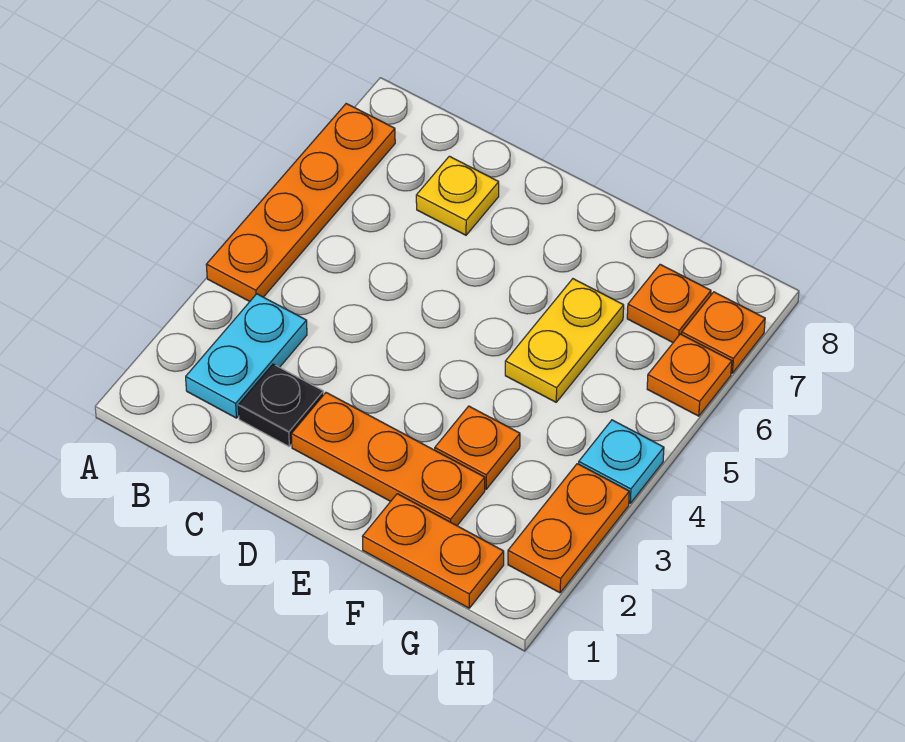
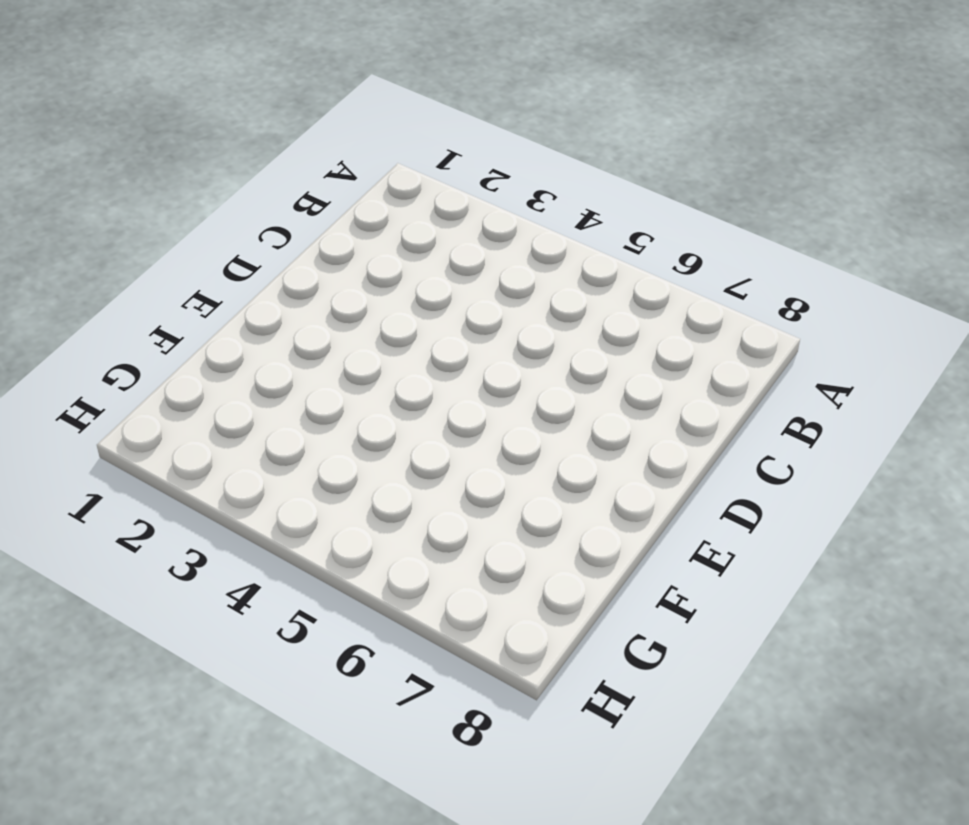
none -> orange plate A4:A7 level 1
none -> cyan plate B2:B3 level 1
none -> black plate C2 level 1

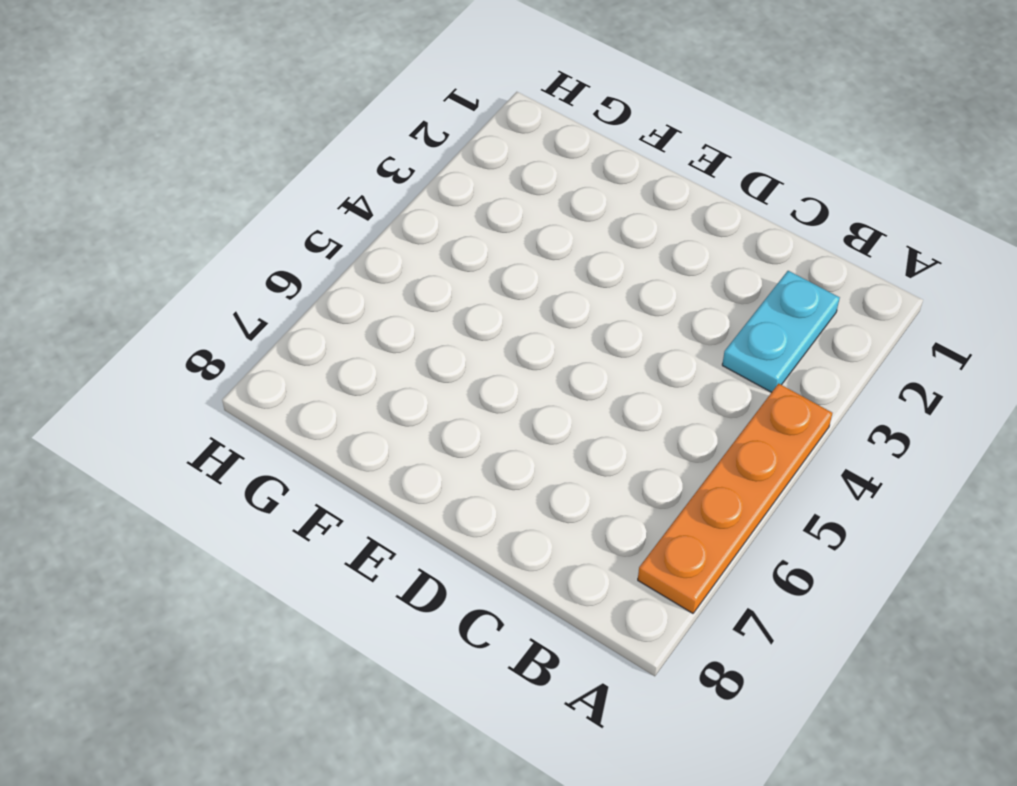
none -> black plate C2 level 1
none -> yellow plate C7 level 1
none -> orange plate D2:F2 level 1

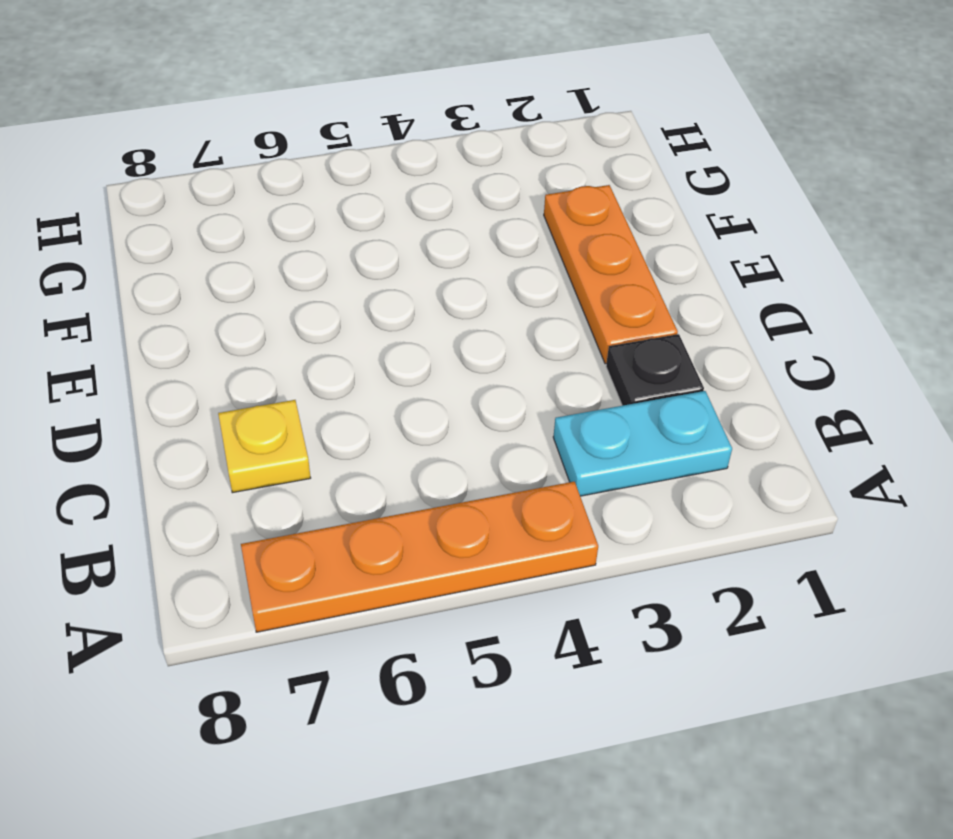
none -> orange plate F1:G1 level 1
none -> orange plate F3 level 1
none -> yellow plate F5:F6 level 1

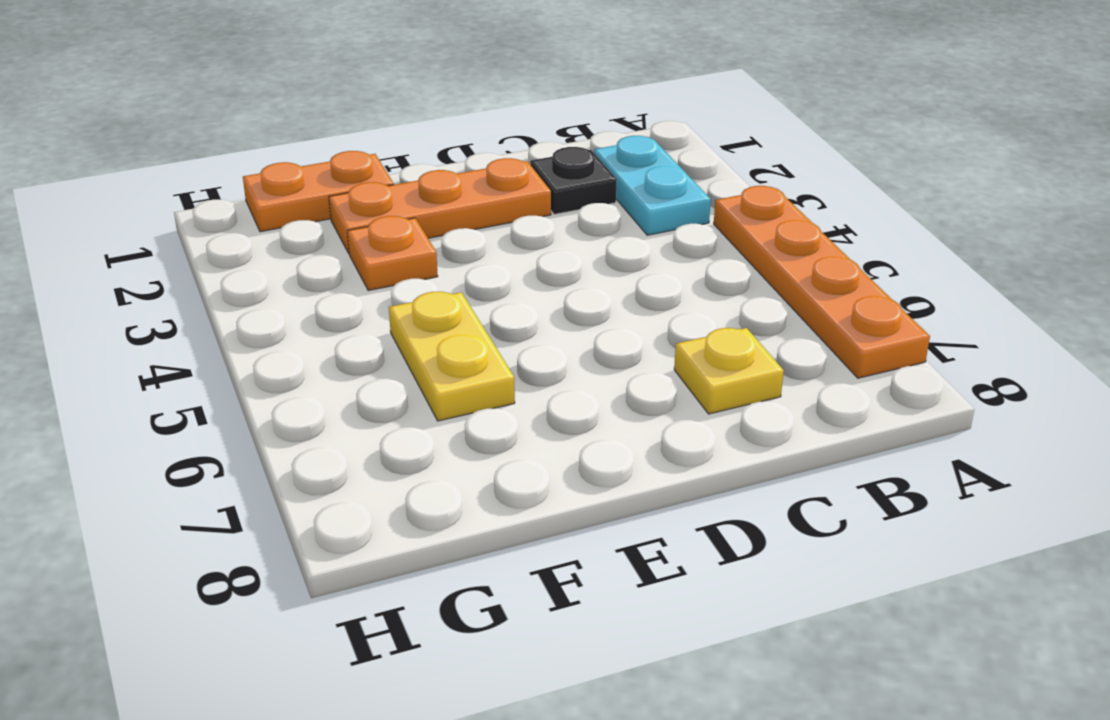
none -> orange plate G7 level 1
none -> orange plate H2:H3 level 1
none -> cyan plate H4 level 1

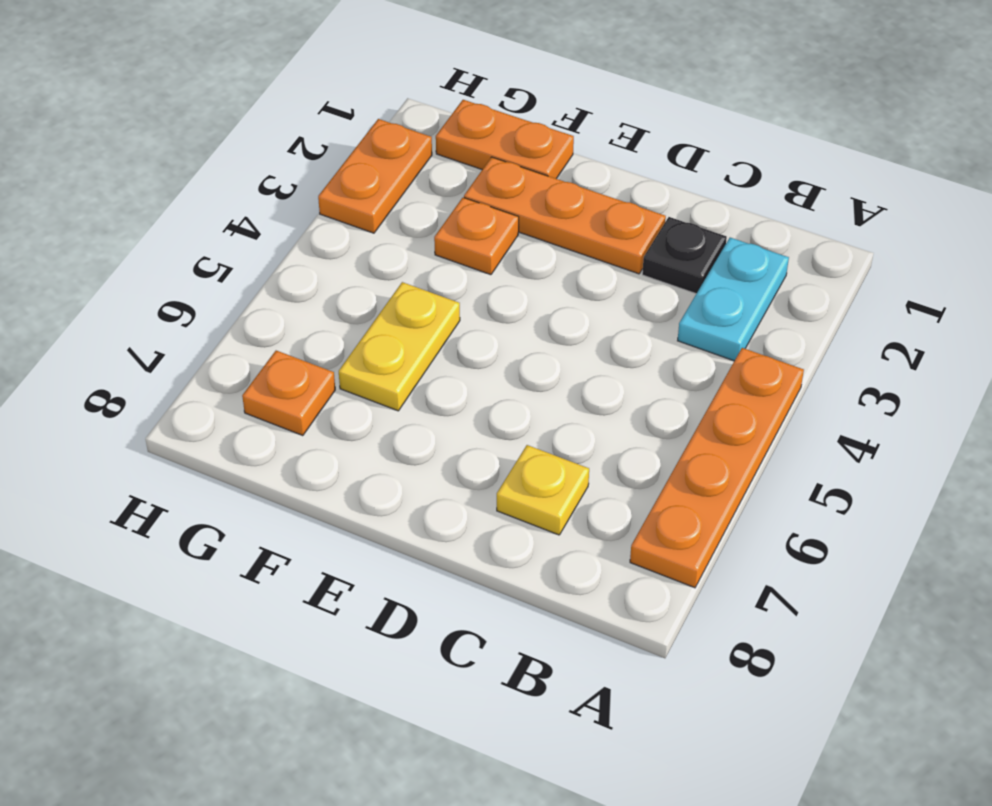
none -> cyan plate H4 level 1
none -> orange plate H6 level 1
none -> orange plate H7 level 1

